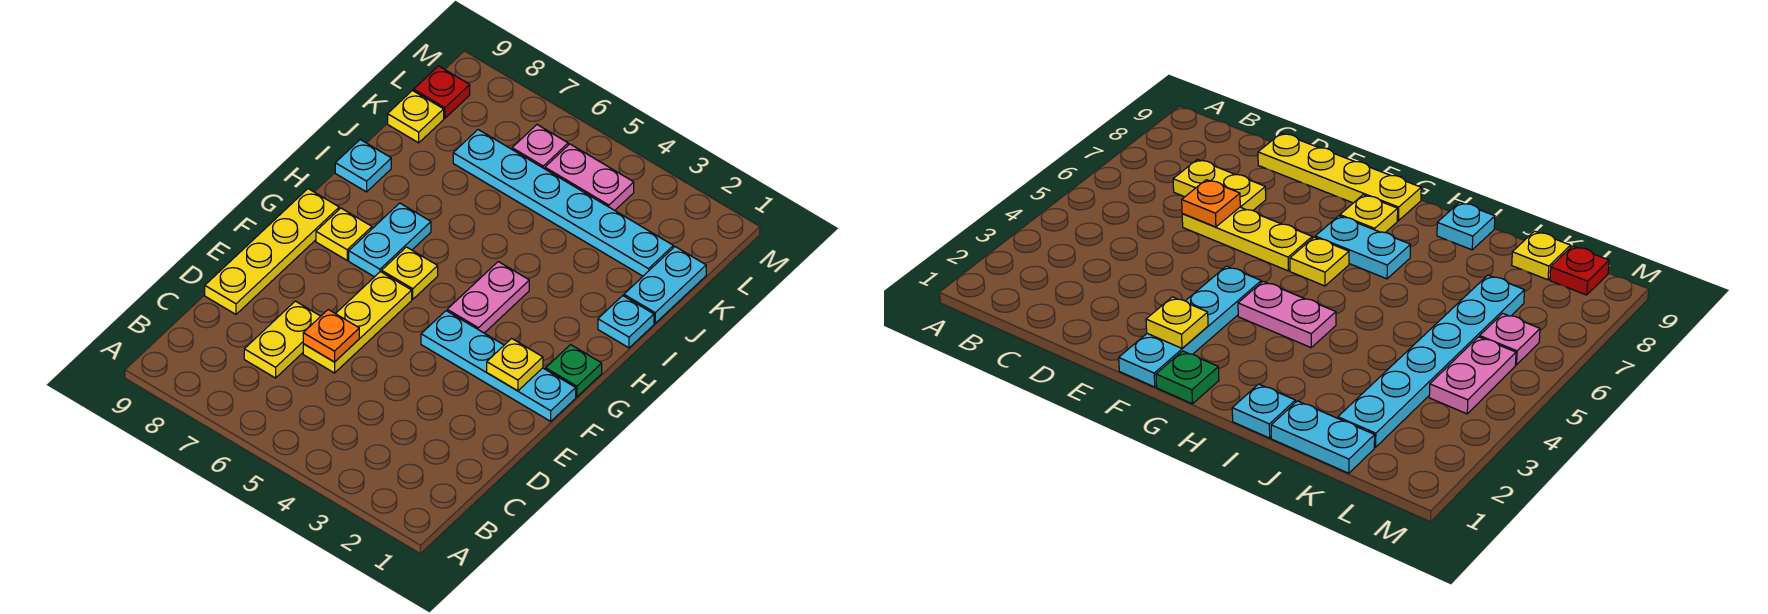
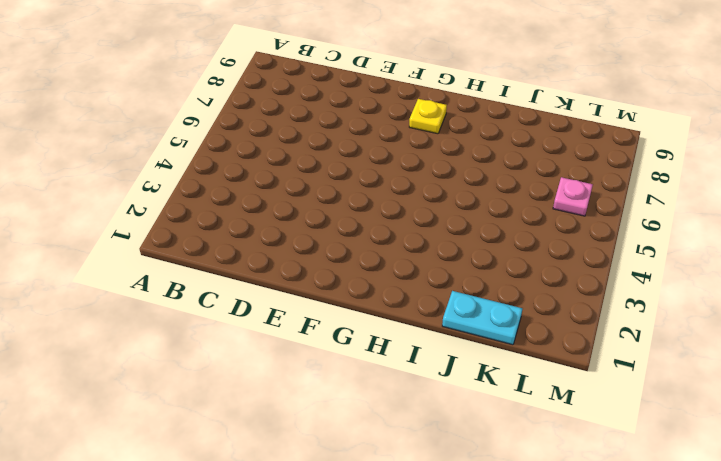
none -> yellow plate C7:D7 level 1
none -> yellow plate D6:F6 level 1
none -> yellow plate D9:G9 level 1

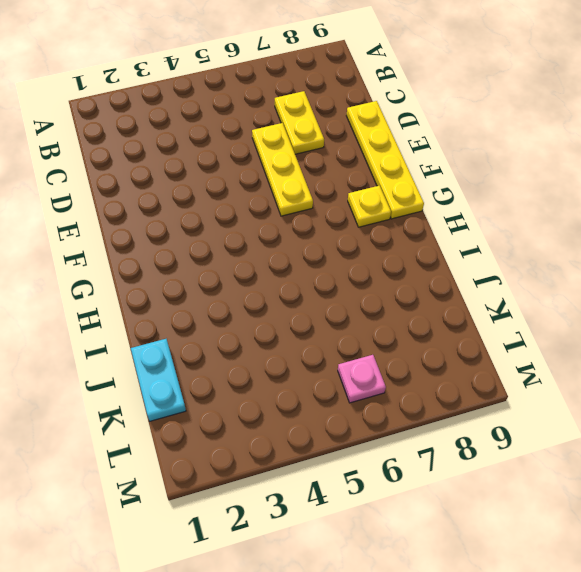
none -> cyan plate F1:F4 level 1
none -> green plate G1 level 1
none -> pink plate G4:H4 level 1

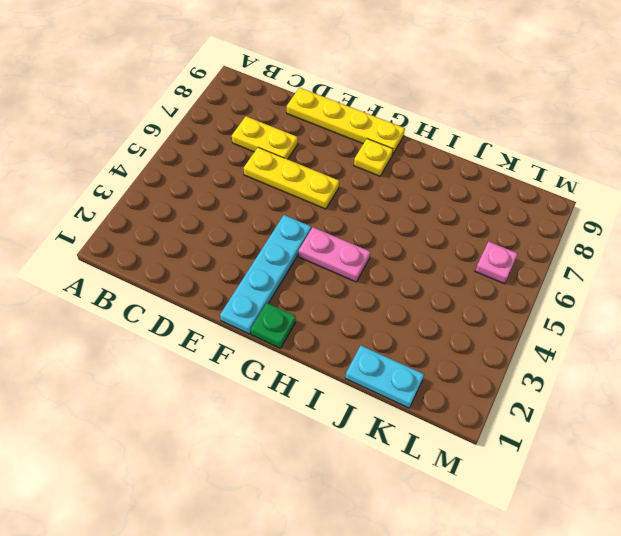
none -> yellow plate G6 level 1
none -> cyan plate G7:H7 level 1
none -> cyan plate I1 level 1

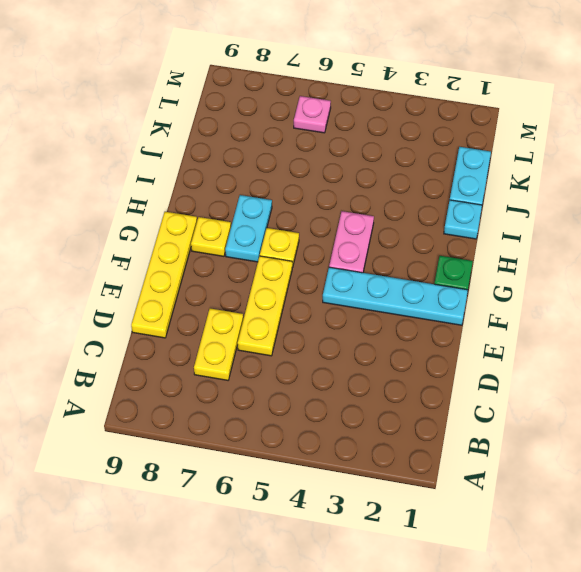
none -> cyan plate I9 level 1
none -> cyan plate K2:K7 level 1
none -> yellow plate K9 level 1

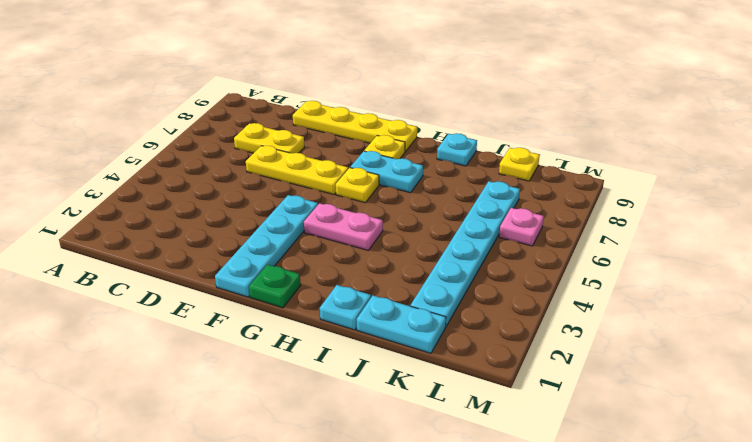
none -> pink plate L4:L5 level 1
none -> red plate L9 level 1
none -> orange plate D6 level 2

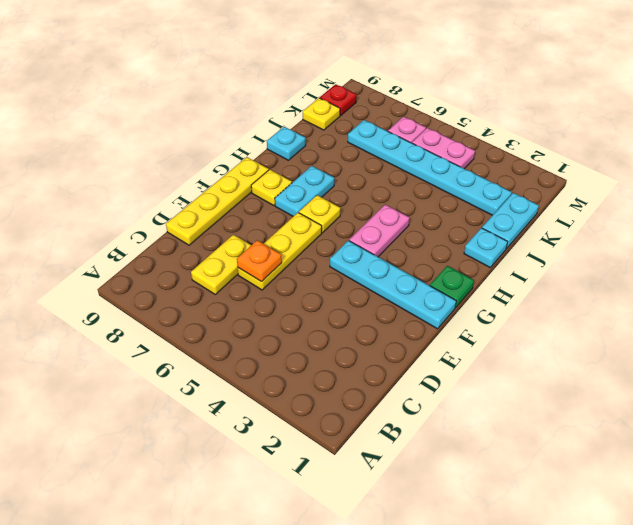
none -> yellow plate F2 level 2

